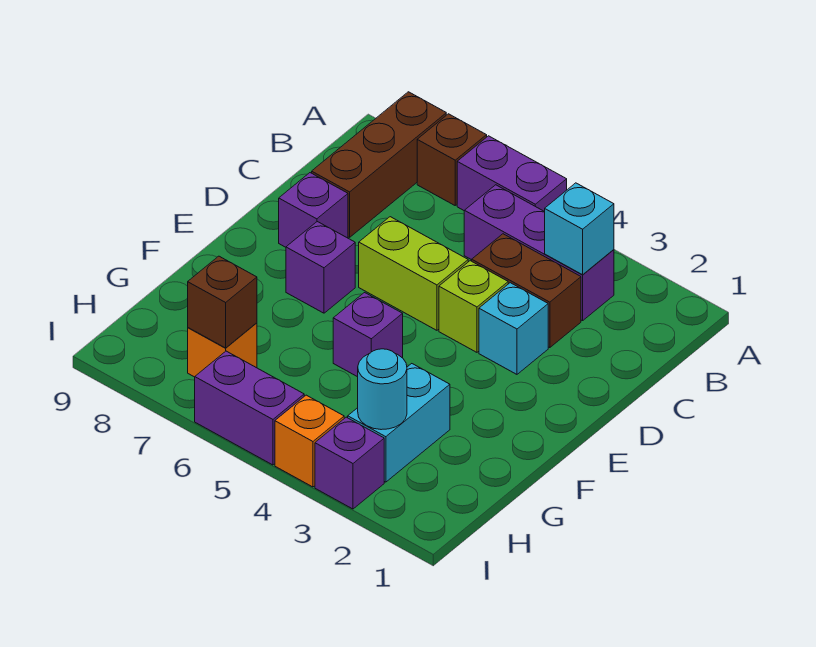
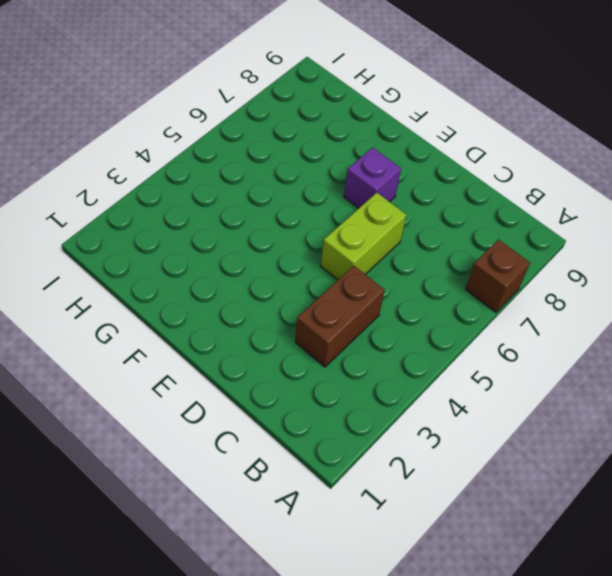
none -> purple brick A5:A6 level 1
none -> brown brick A8:C8 level 1
none -> purple brick B3:B5 level 1

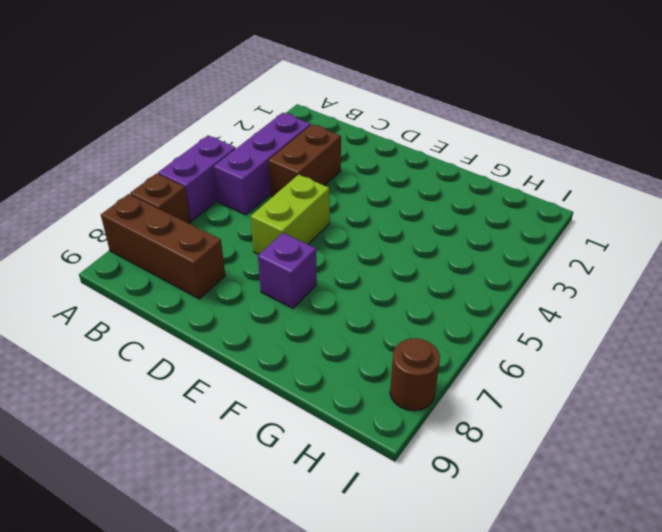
brown round brick I8 level 1 -> none
none -> cyan brick D3 level 1
none -> lime brick D4 level 1
none -> purple brick D8 level 1

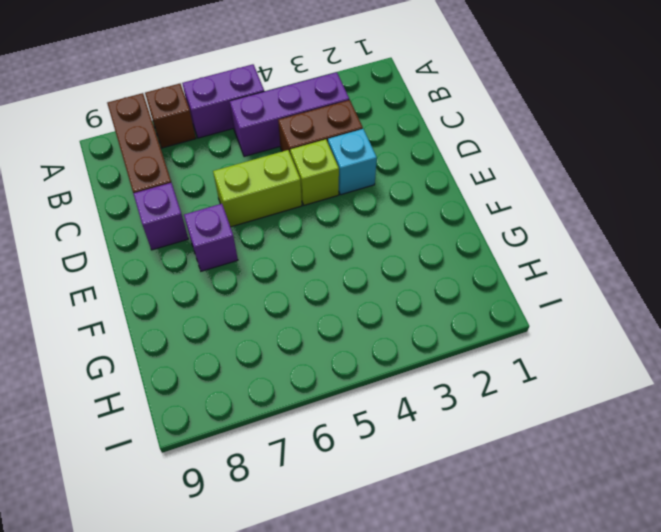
none -> purple brick F5 level 1
none -> cyan brick G3:H3 level 1
none -> orange brick H7 level 1

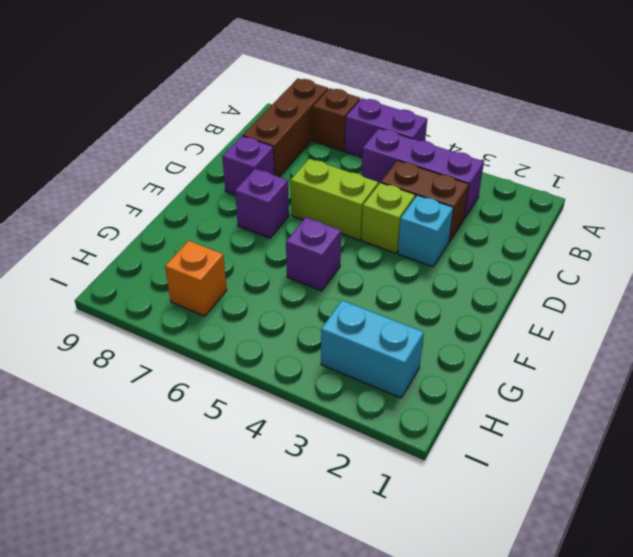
cyan brick H2:H3 level 1 -> cyan brick G3:H3 level 1
none -> purple brick I3 level 1
none -> orange brick I4 level 1
none -> purple brick I5:I6 level 1

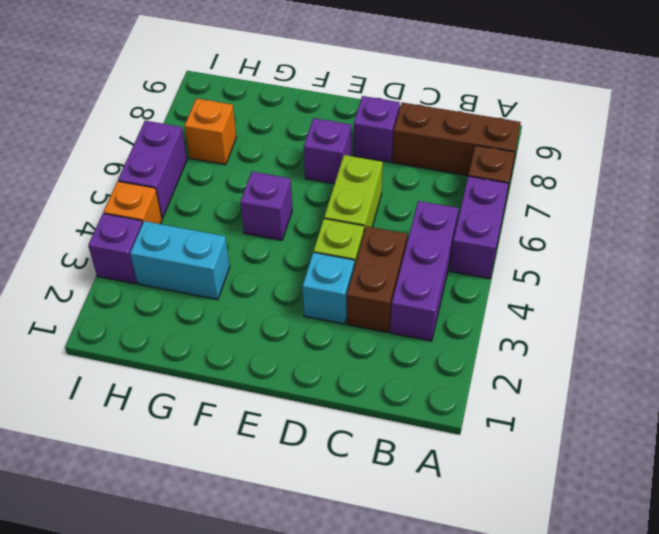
none -> cyan brick B3 level 2
none -> cyan round brick H3 level 2
none -> brown brick H7 level 2

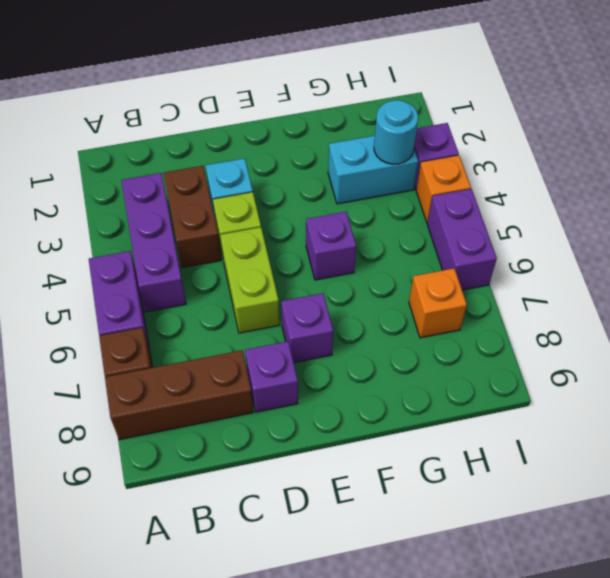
none -> cyan brick B3 level 2
none -> brown brick H7 level 2

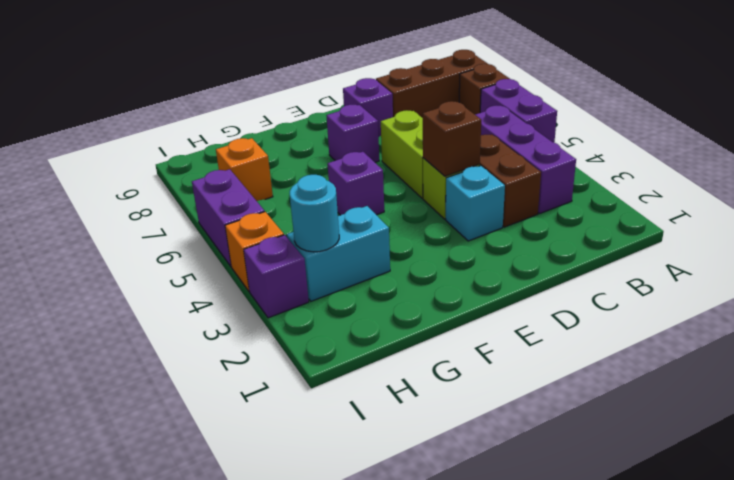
brown brick D4 level 2 -> brown brick H7 level 2
none -> cyan brick B3 level 2

